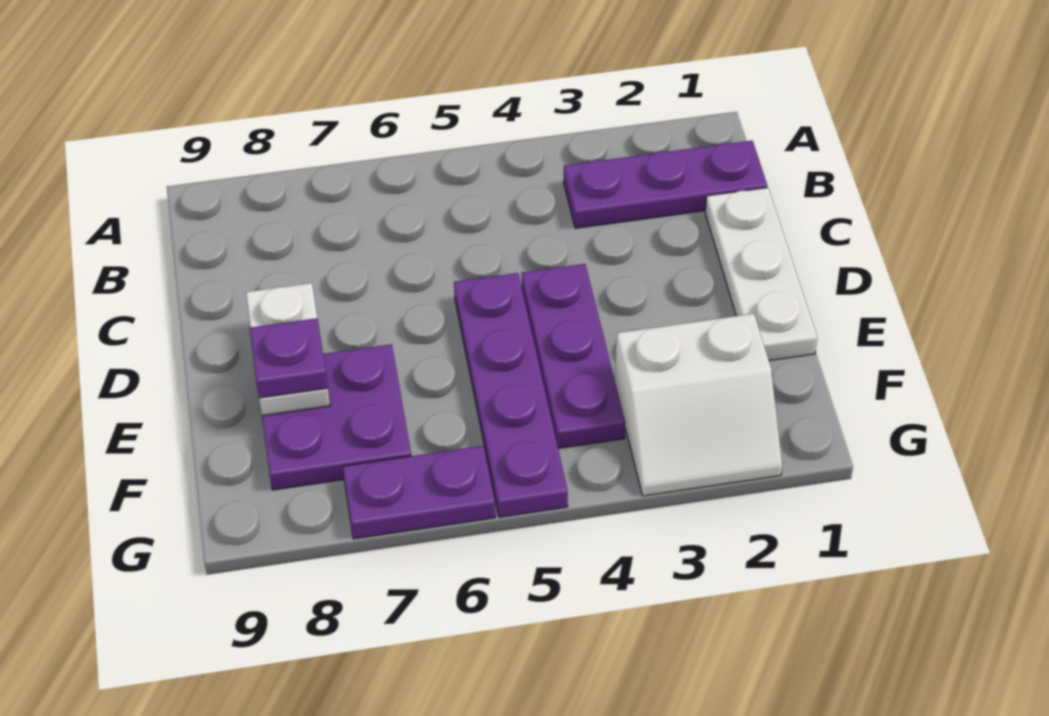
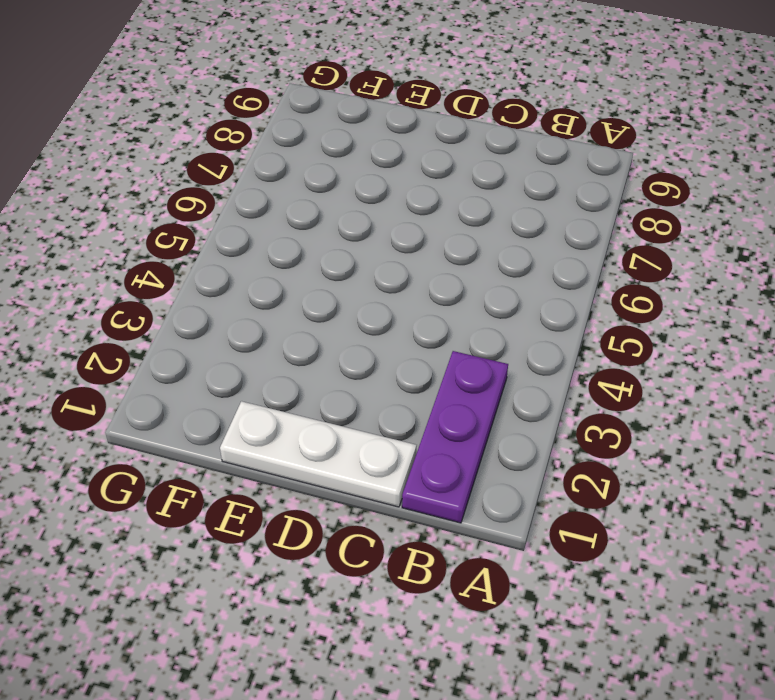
none -> purple plate D4:F4 level 1
none -> purple plate D5:G5 level 1

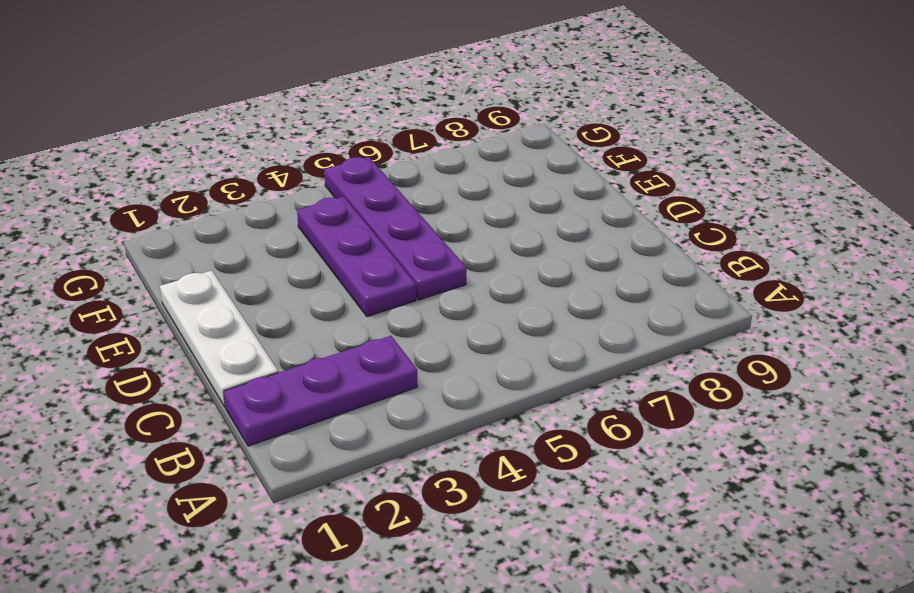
none -> purple plate E7:F8 level 1
none -> white slope F2:G3 level 1 top F

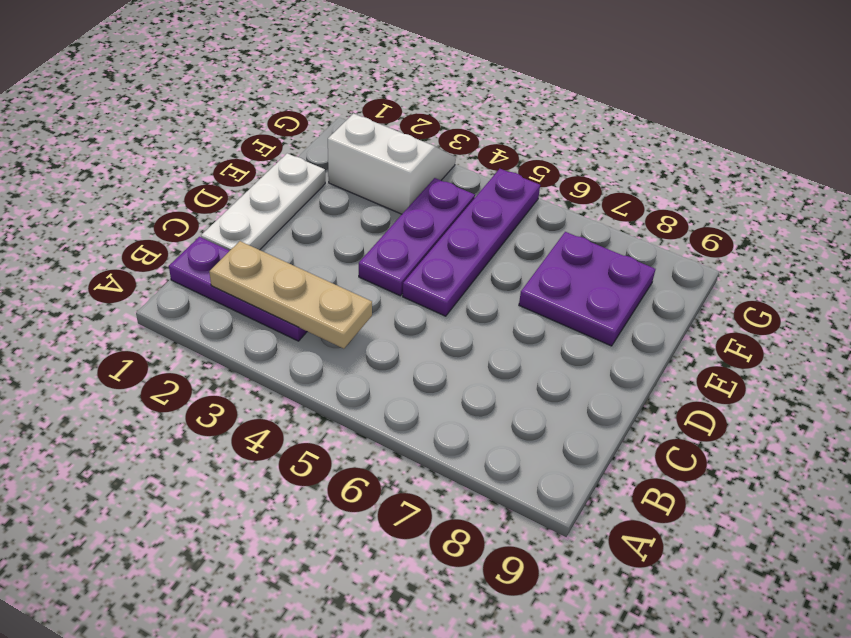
tan plate B2:B4 level 2 -> none
none -> purple plate G6:G7 level 1
none -> white plate D8:E8 level 2

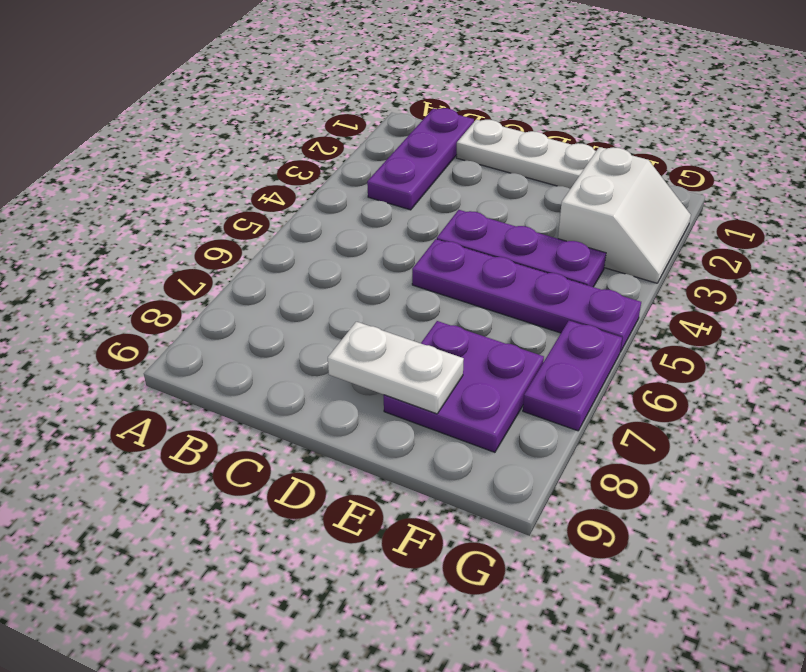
none -> purple plate E8 level 3

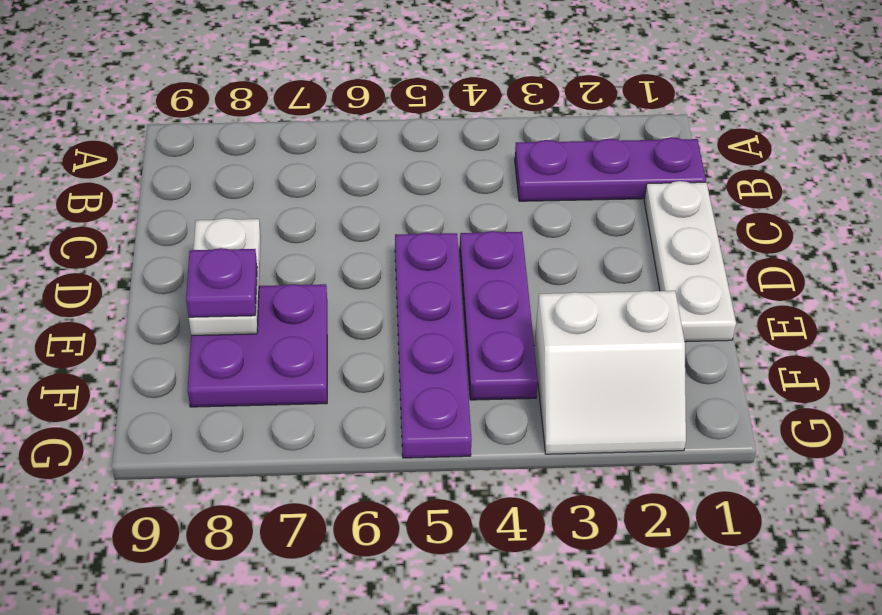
none -> purple plate G6:G7 level 1

